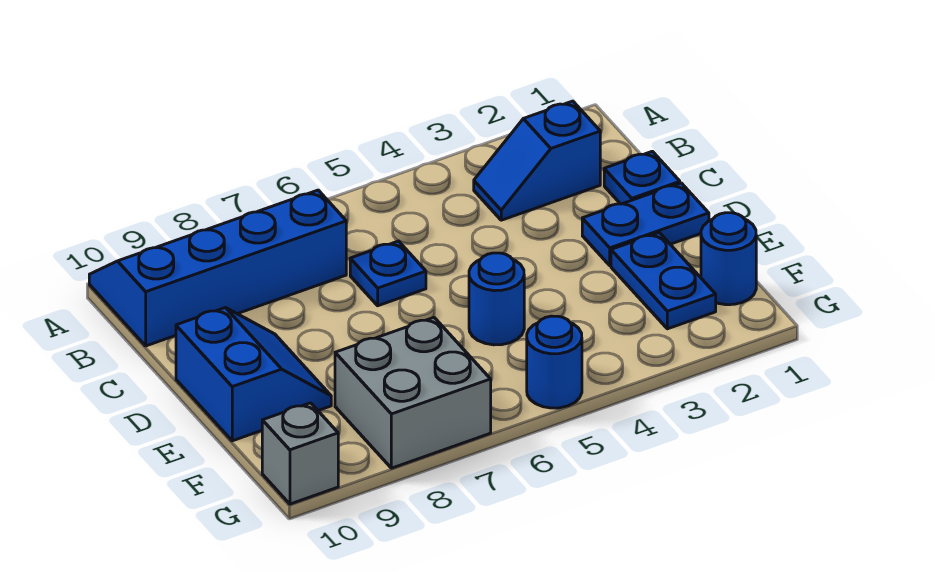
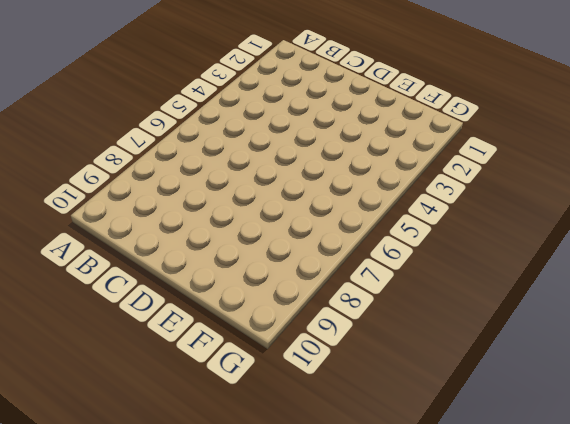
none -> blue slope A7:B10 level 1 top B
none -> blue slope B2:B3 level 1 top 2
none -> blue plate C1 level 1

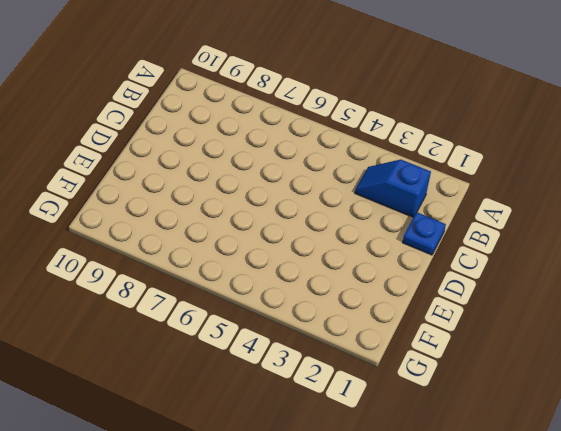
none -> blue slope A7:B10 level 1 top B
none -> blue plate C6 level 1
none -> blue plate D1:D2 level 1

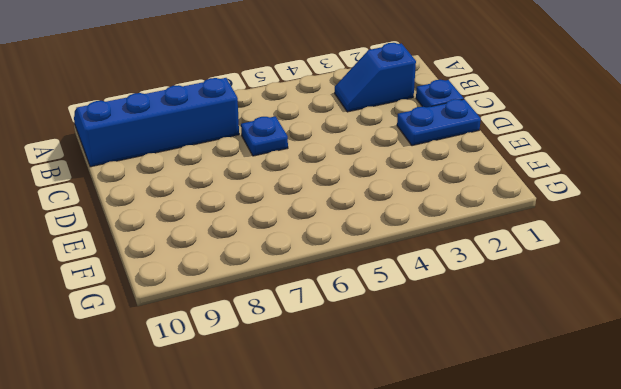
none -> blue slope D9:E10 level 1 top 10
none -> blue plate E2:F2 level 1
none -> blue round brick E5 level 1

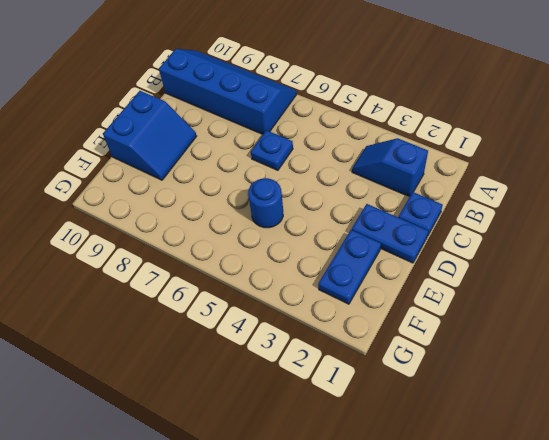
none -> blue round brick F1 level 1
none -> grey brick F7:G8 level 1
none -> blue round brick G5 level 1

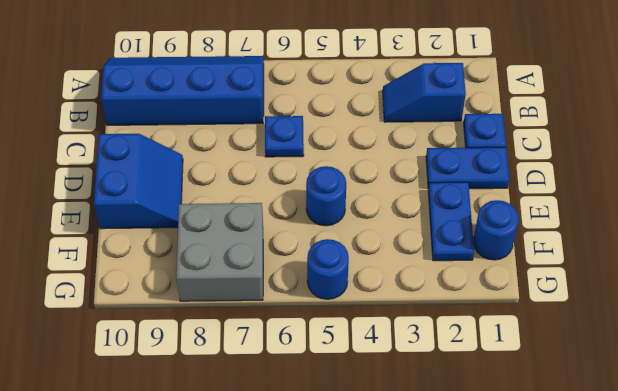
none -> grey brick G10 level 1

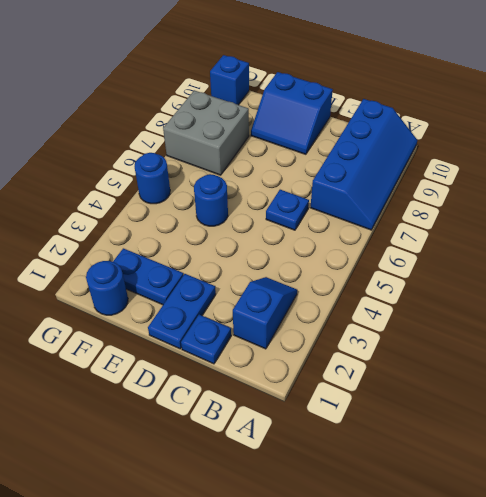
blue brick G10 level 1 -> grey brick G10 level 1

